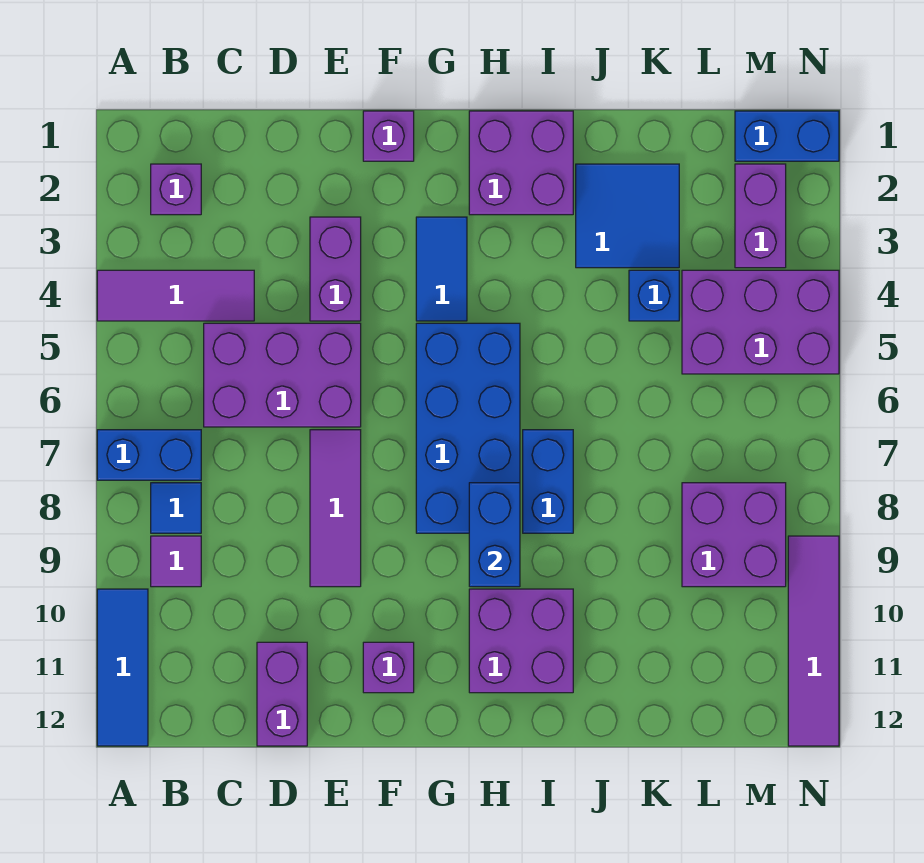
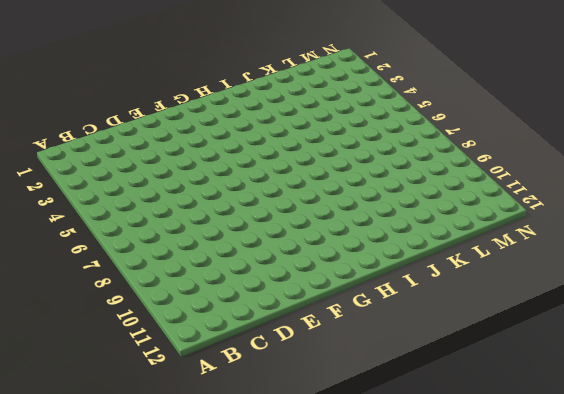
none -> purple tile A4:C4 level 1
none -> blue brick A7:B7 level 1
none -> blue tile A10:A12 level 1

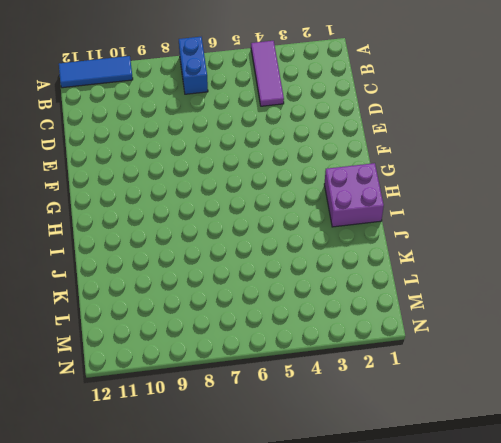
none -> purple brick B2 level 1
none -> blue tile B8 level 1
none -> purple tile B9 level 1

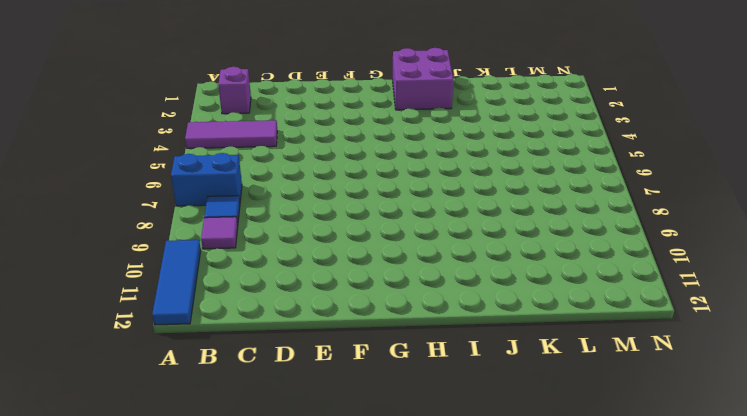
none -> purple brick C5:E6 level 1
none -> purple brick D11:D12 level 1
none -> purple brick E3:E4 level 1

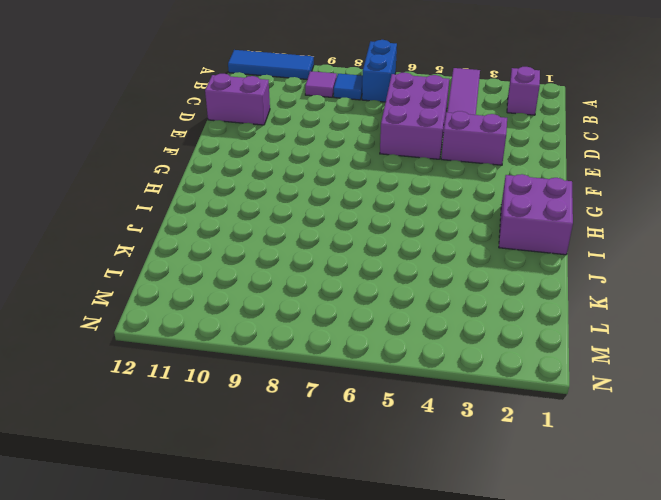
none -> purple tile E7:E9 level 1
none -> purple brick F1 level 1
none -> purple brick F11 level 1

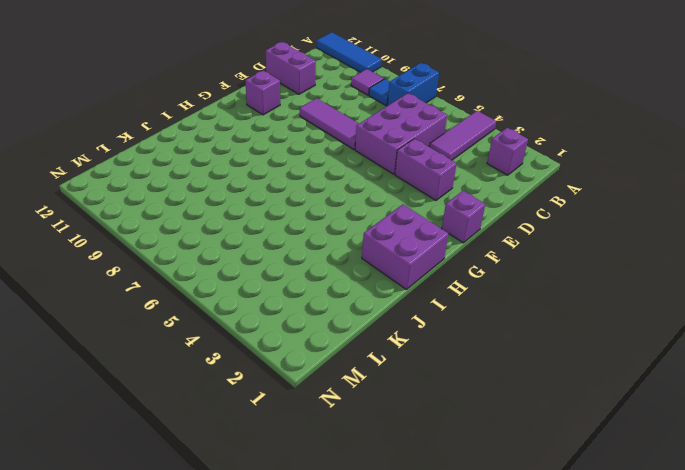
none -> blue tile G3:G4 level 1
none -> blue brick G5:H8 level 1
none -> purple brick H10:I11 level 1

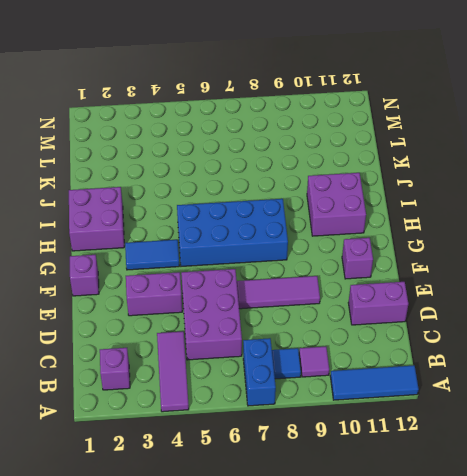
none -> blue brick I7:I8 level 1
none -> blue tile J2:K3 level 1
none -> blue brick K4 level 1

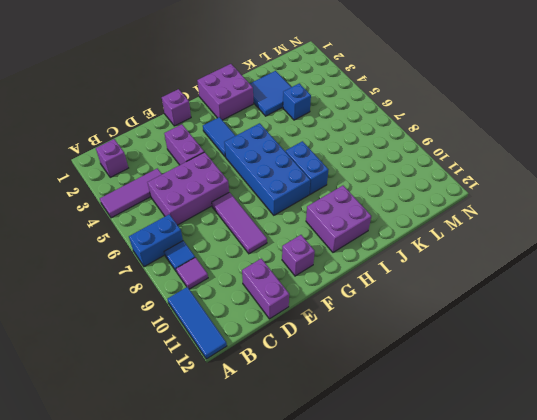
none -> purple brick L4:N5 level 1
none -> purple brick L8:M9 level 1
none -> blue brick M1:N1 level 1

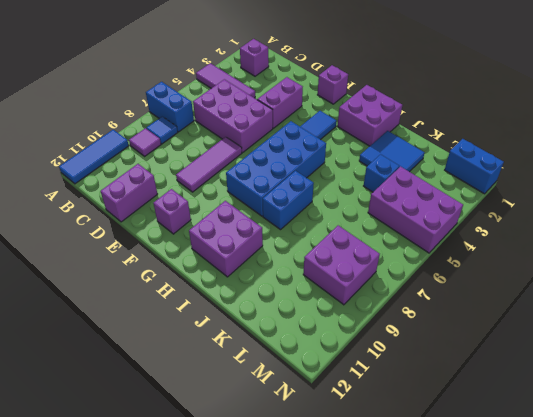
none -> purple brick M2:M3 level 1
none -> purple tile N9:N12 level 1
none -> blue brick H8:H9 level 2

